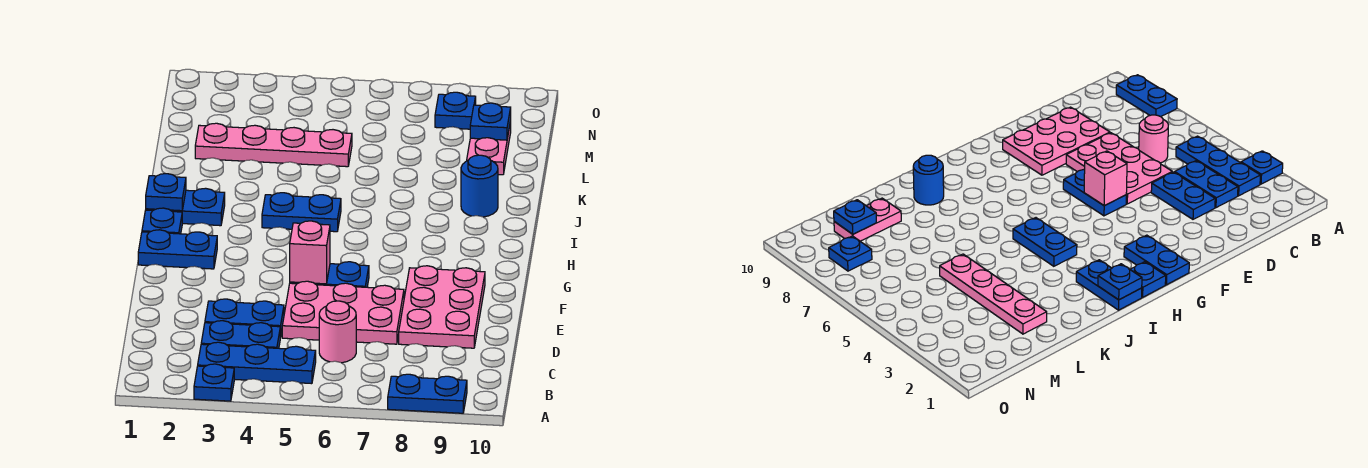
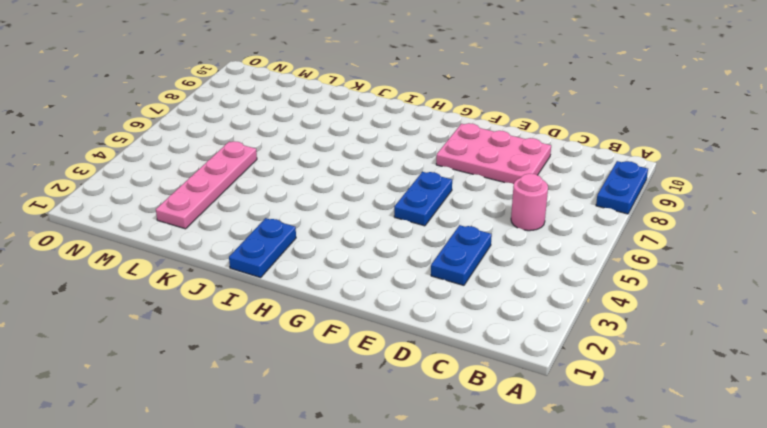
none -> blue plate A3 level 1
none -> blue plate B3:B5 level 1
none -> blue plate C3:C4 level 1

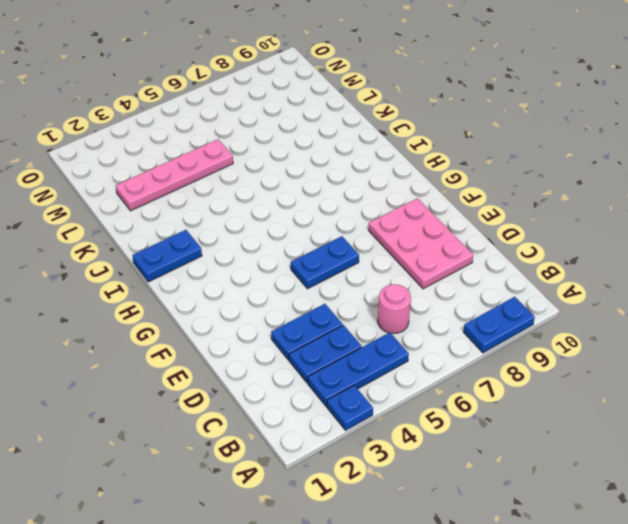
none -> pink plate D5:E7 level 1
none -> blue plate G1:G2 level 1
none -> blue plate H1 level 1

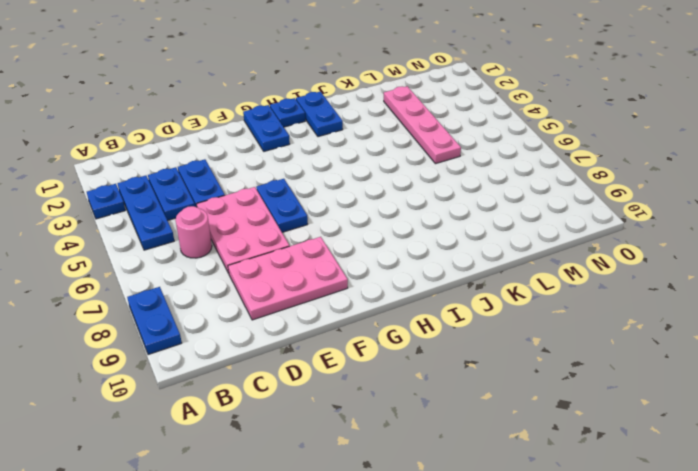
none -> blue plate I4:I5 level 1
none -> blue round brick J9 level 1
none -> pink plate L9:M9 level 1

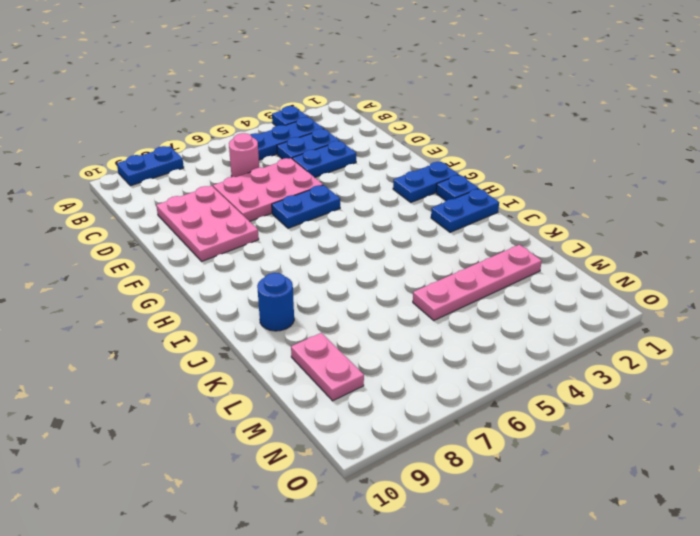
none -> blue plate I4:I5 level 1
none -> blue plate N8 level 1
none -> pink brick F5 level 2

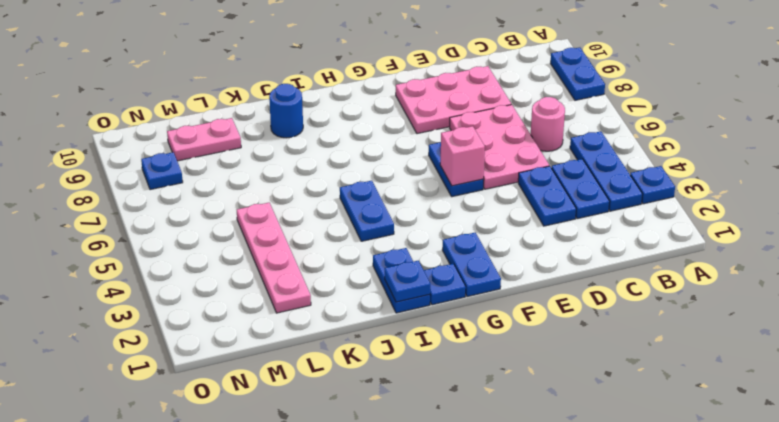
none -> blue plate M9 level 2

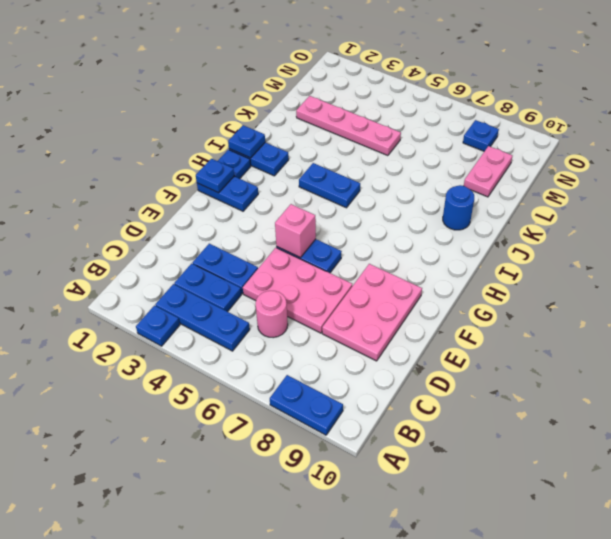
blue plate G1 level 2 -> blue plate M9 level 2

